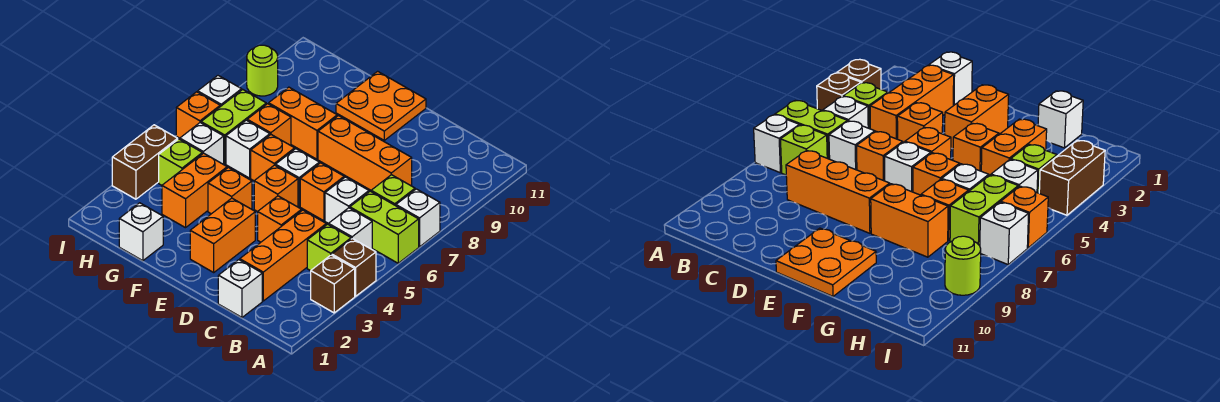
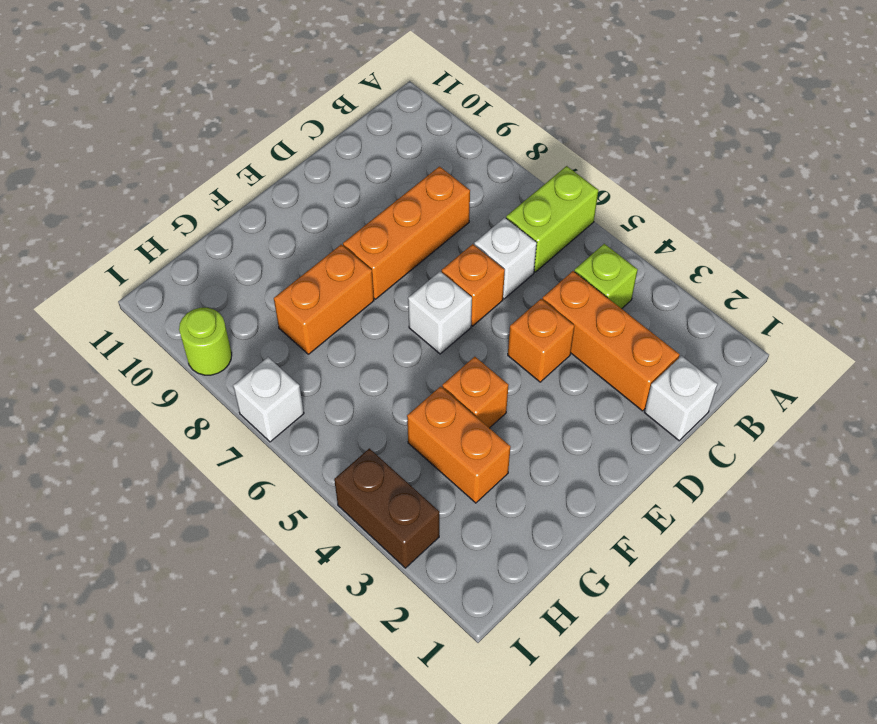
none -> brown brick A3 level 1
none -> brown brick A4 level 1
none -> white brick A7 level 1
none -> white brick B5 level 1

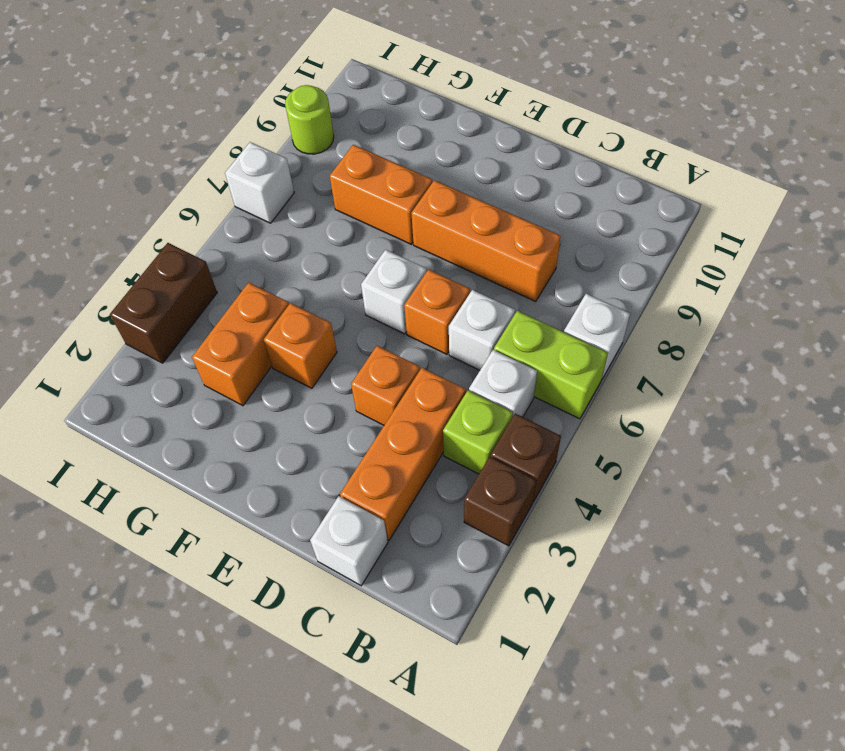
none -> lime brick B7 level 1
none -> orange brick E2:E3 level 1
none -> orange brick E5 level 1
none -> orange plate E10:F11 level 1

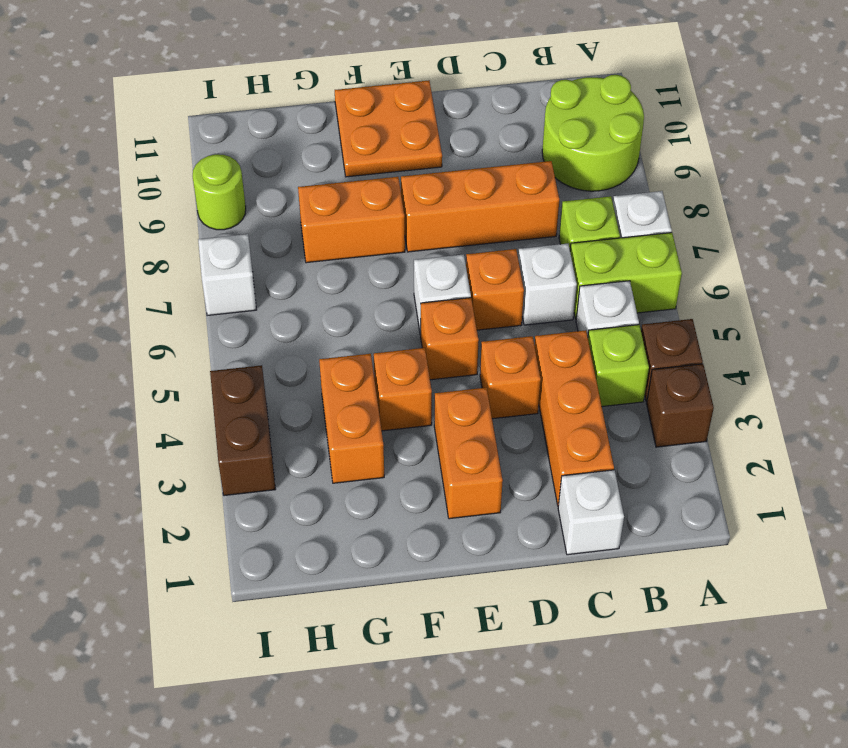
lime round brick A9:B10 level 1 -> none
none -> orange brick F6 level 1
none -> white brick G1 level 1
none -> white brick G6 level 1
none -> orange brick G7 level 1

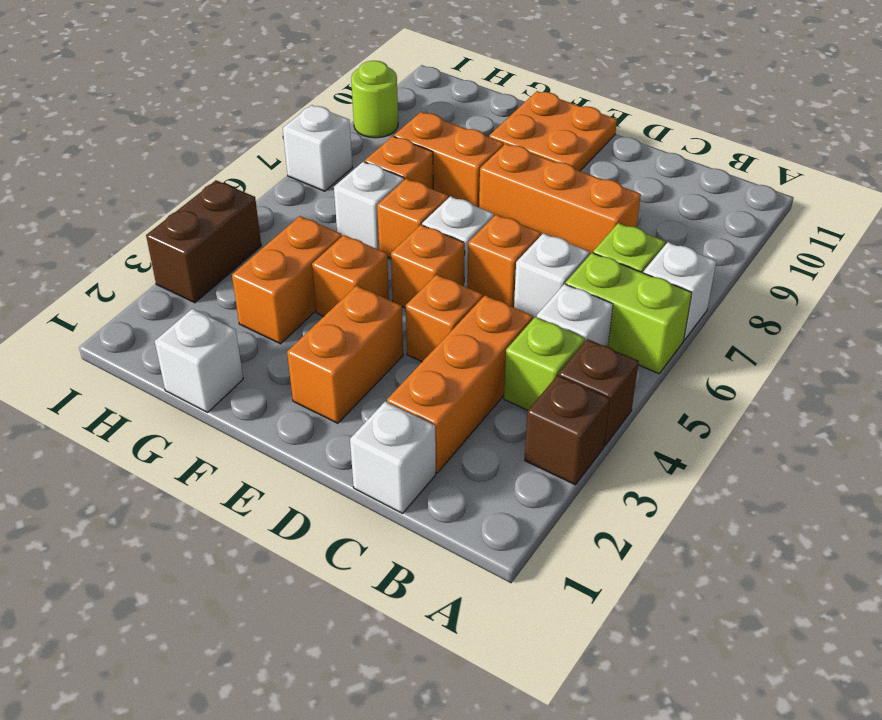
none -> lime brick H4 level 1
none -> white brick H5 level 1
none -> lime brick H6:H7 level 1
none -> orange brick I6 level 1

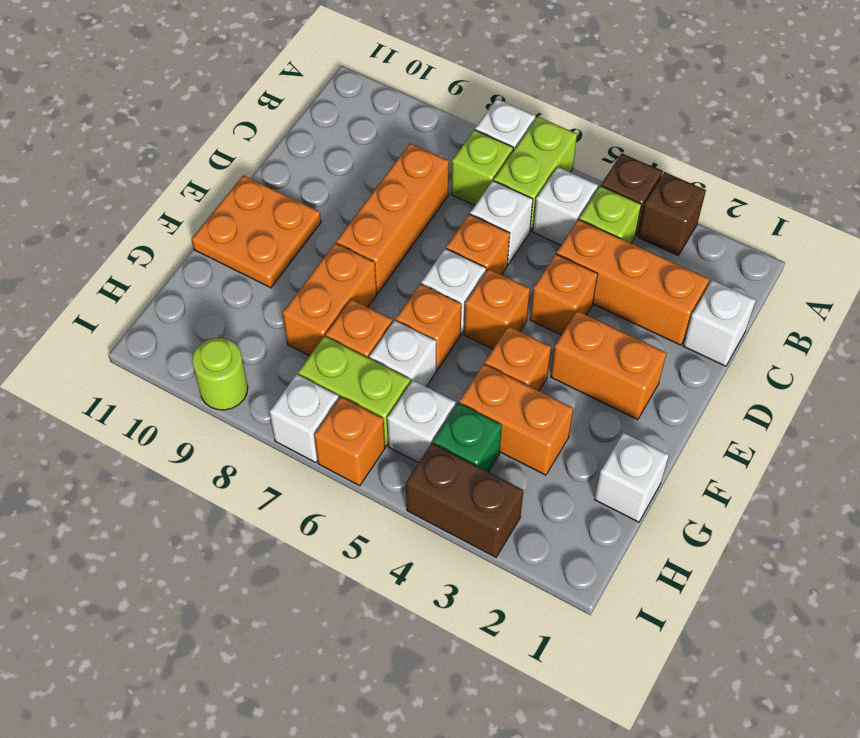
green brick H4 level 1 -> lime brick H4 level 1

